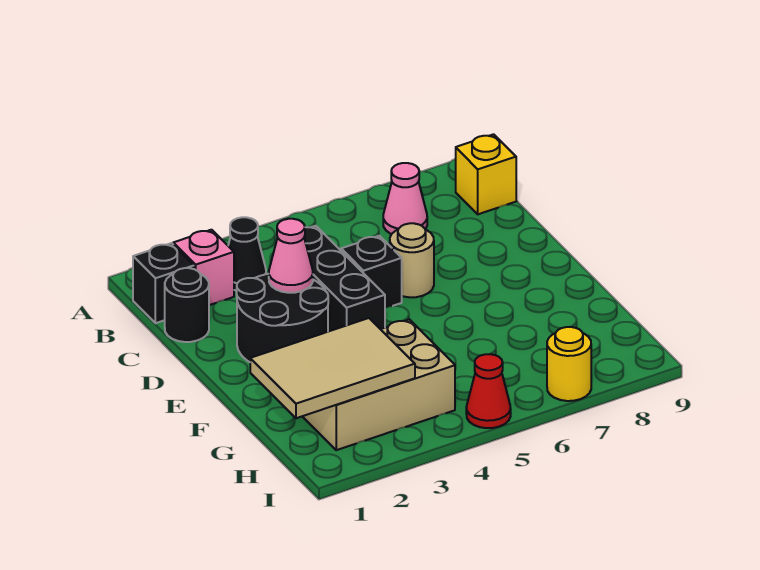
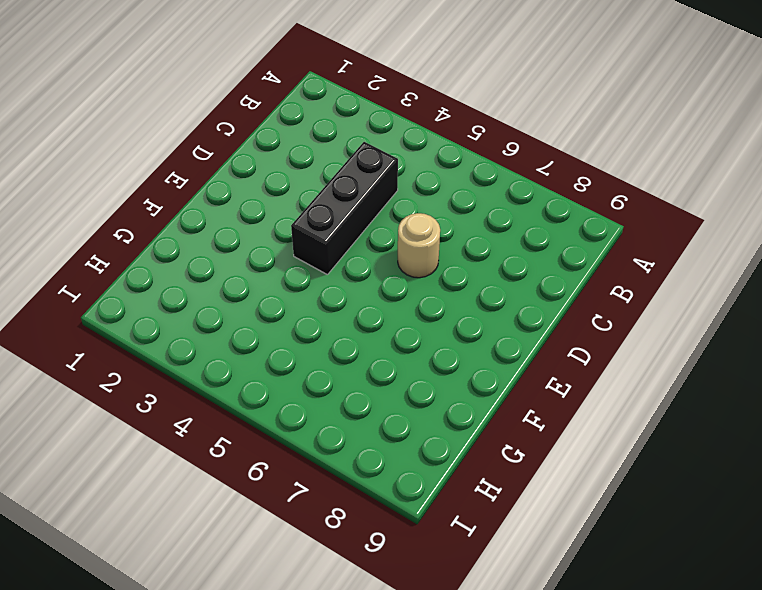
none -> black brick B1 level 1
none -> pink brick B2 level 1
none -> black cone B3 level 1

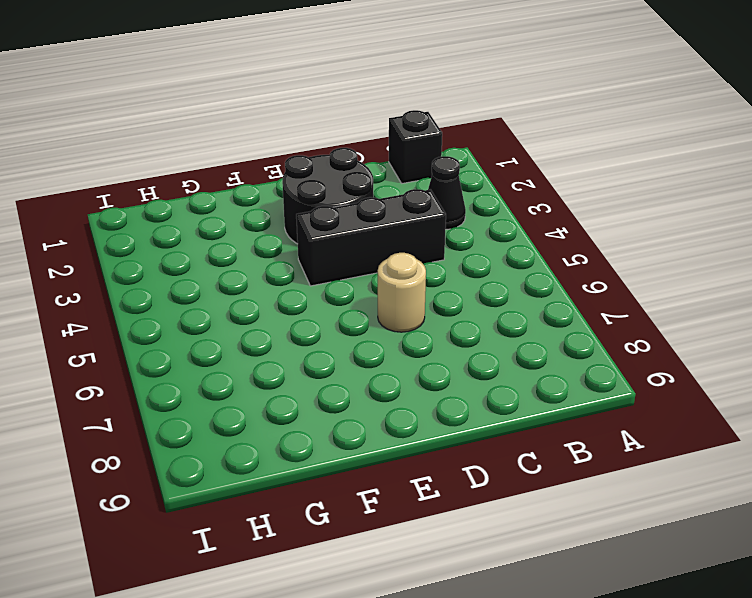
none -> pink brick B2 level 1
none -> pink cone B7 level 1
none -> yellow brick B9 level 1

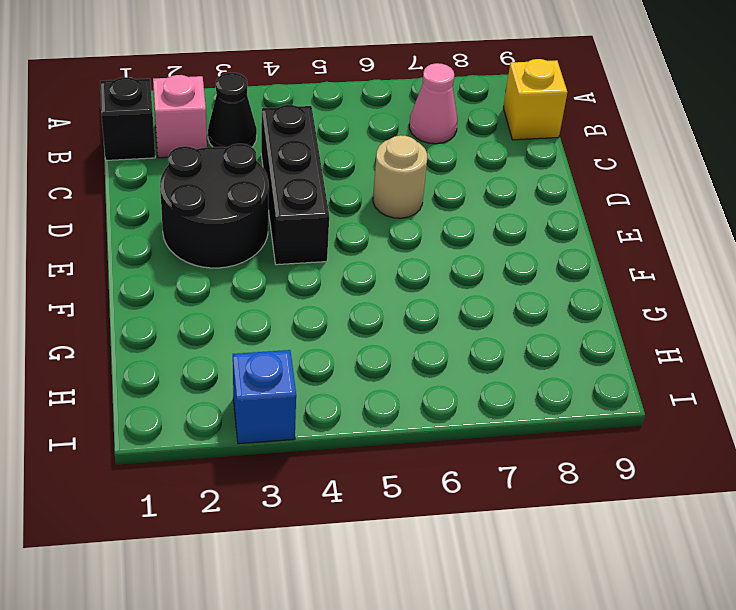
blue brick I3 level 1 -> none
none -> black round brick C1 level 1
none -> black brick D5 level 1
none -> tan brick G2:H4 level 1

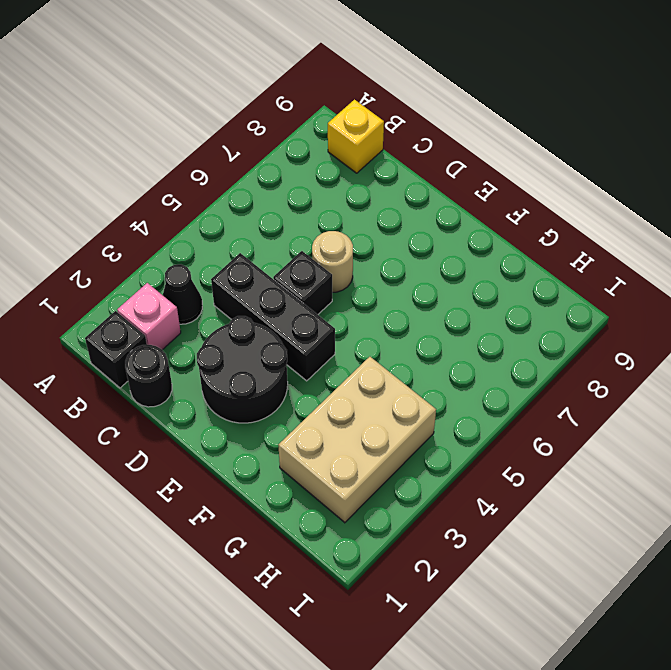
none -> pink cone B7 level 1
none -> red cone I5 level 1
none -> yellow round brick I7 level 1

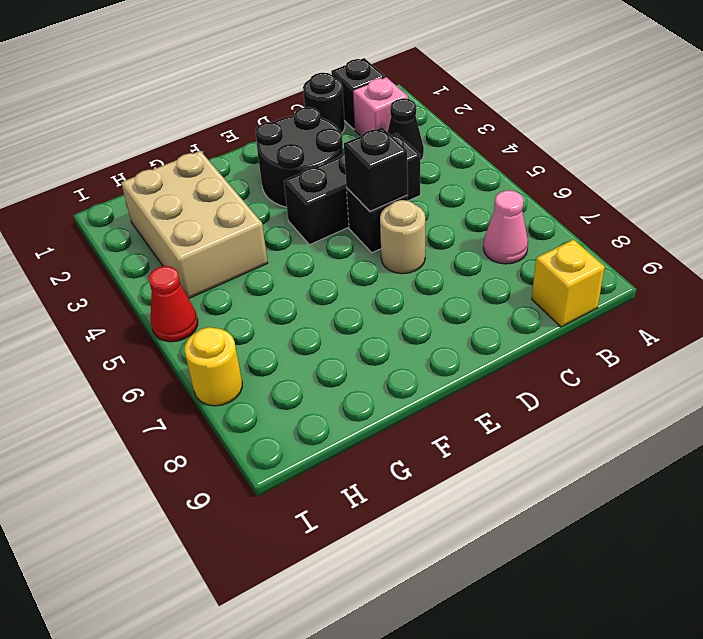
black brick D5 level 2 -> none
none -> pink cone D3 level 2
none -> tan tile G1:H3 level 2

